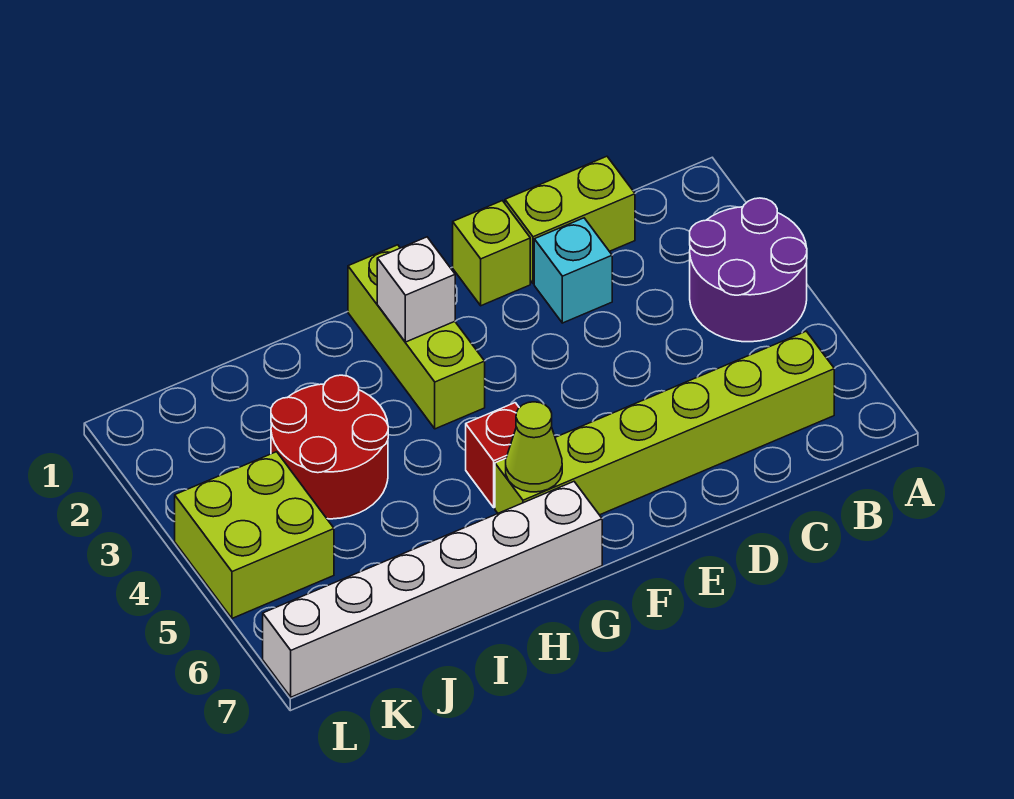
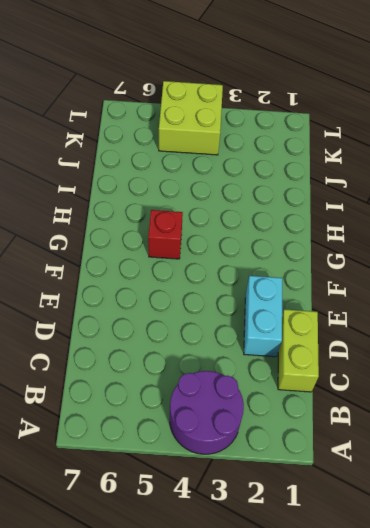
cyan brick D2:E2 level 1 -> cyan brick D2 level 1
none -> lime brick B6:G6 level 1
none -> lime brick E1 level 1
none -> lime brick G1:G3 level 1

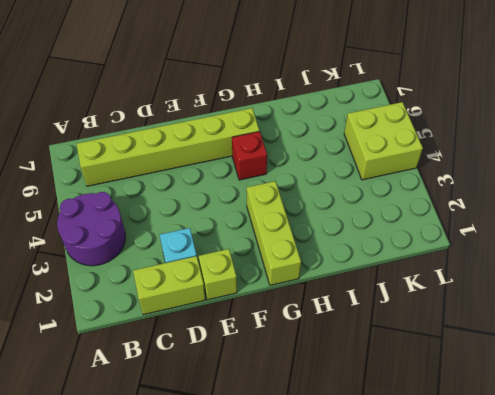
none -> white brick G7:L7 level 1
none -> red round brick I3:J4 level 1
none -> white brick G2 level 2

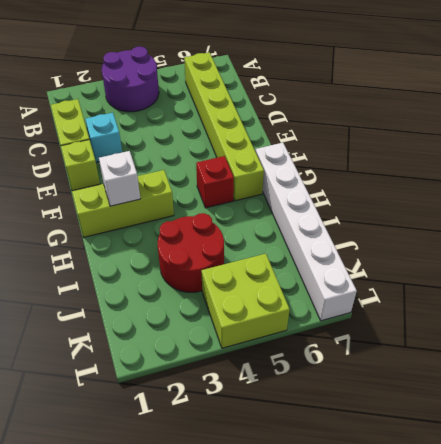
none -> lime cone G6 level 2

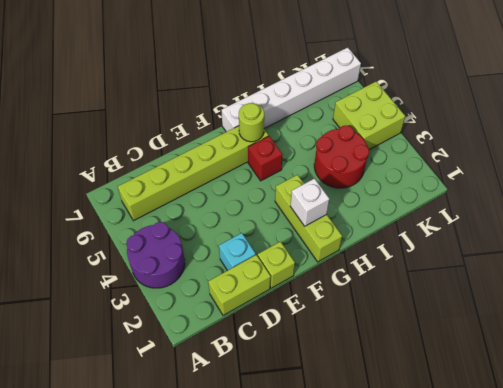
lime round brick G6 level 2 -> lime cone G6 level 2

